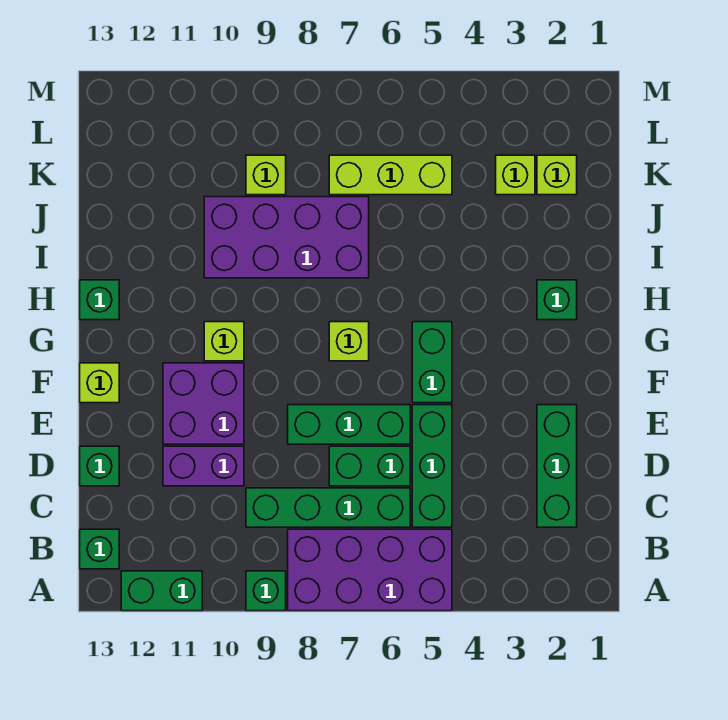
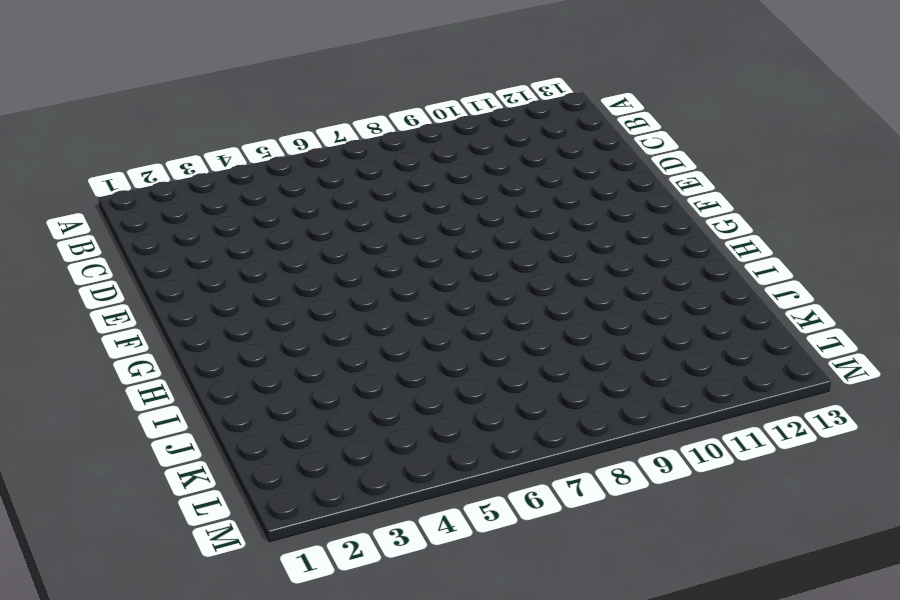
none -> purple brick A5:B8 level 1
none -> green brick A9 level 1
none -> green brick A11:A12 level 1

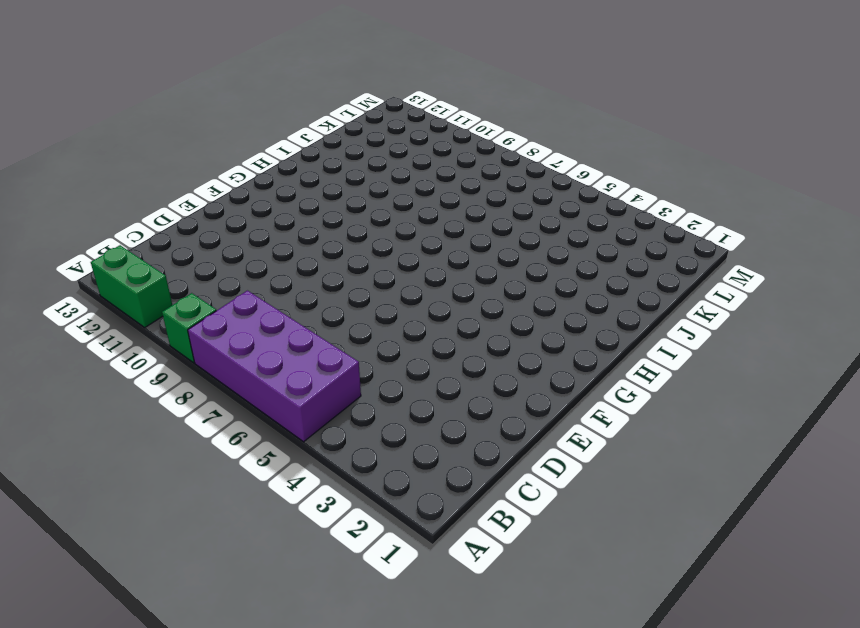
none -> green brick B13 level 1
none -> green brick C2:E2 level 1
none -> green brick C5:E5 level 1

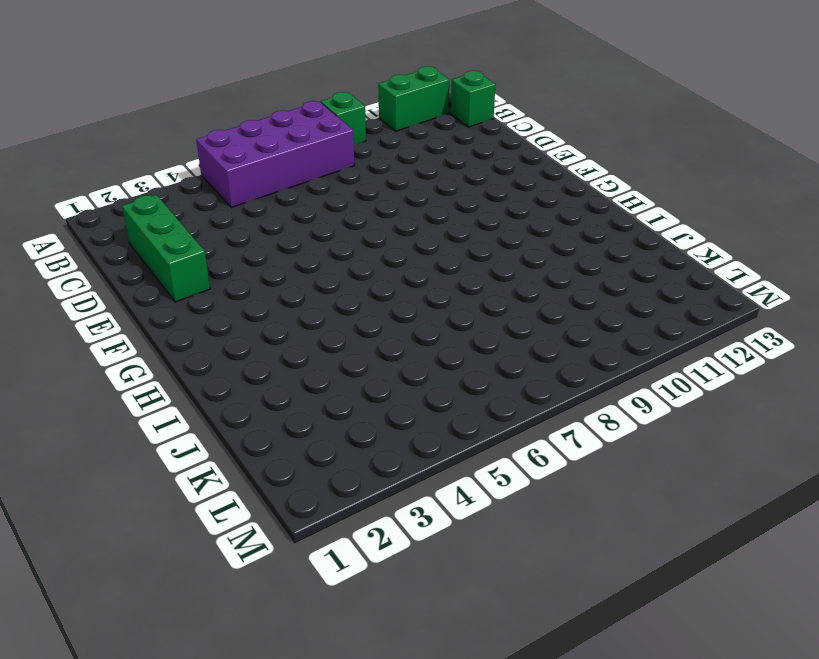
none -> green brick C5:E5 level 1
none -> green brick C6:C9 level 1
none -> green brick D6:D7 level 1

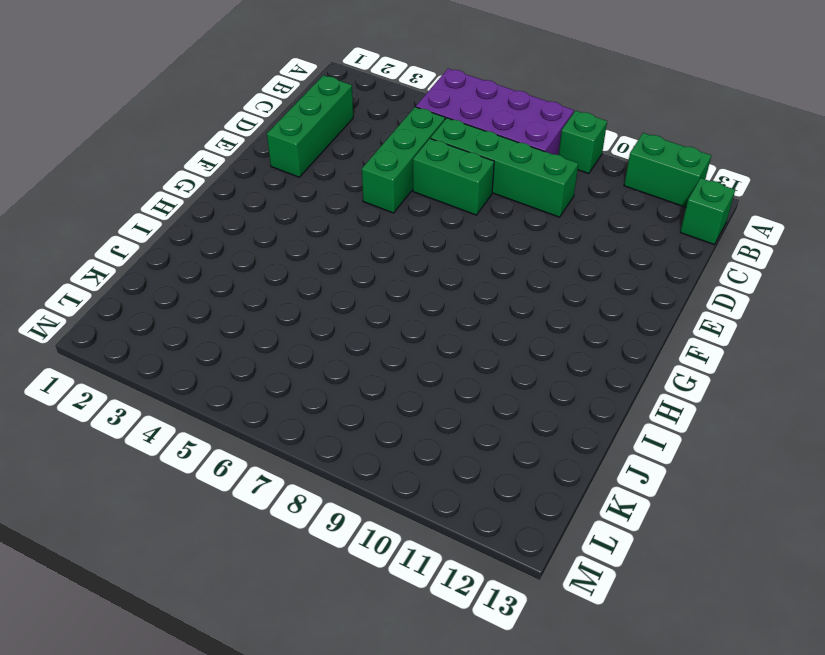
none -> purple brick D10:D11 level 1
none -> green brick D13 level 1
none -> green brick E6:E8 level 1

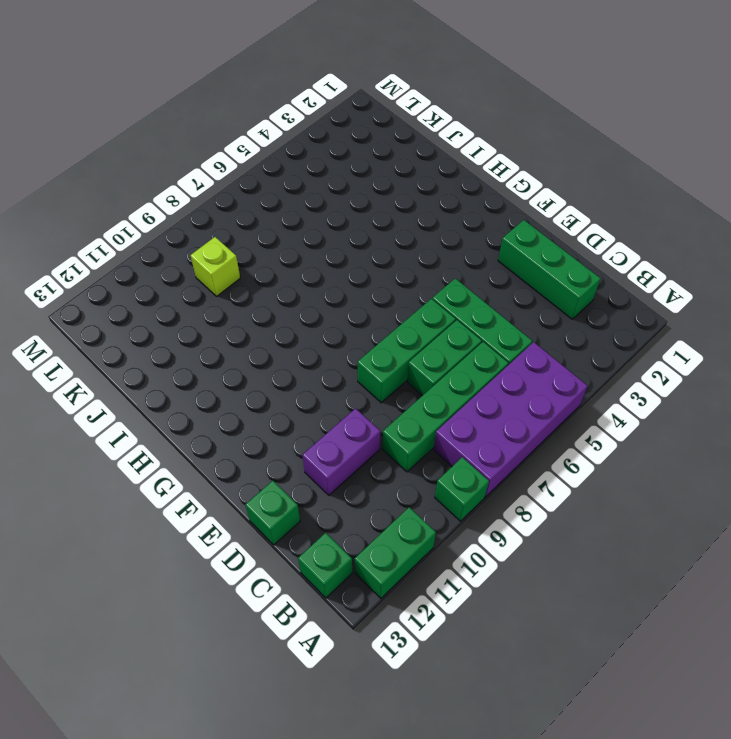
none -> purple brick E10:F11 level 1
none -> green brick F5:G5 level 1
none -> lime brick F13 level 1

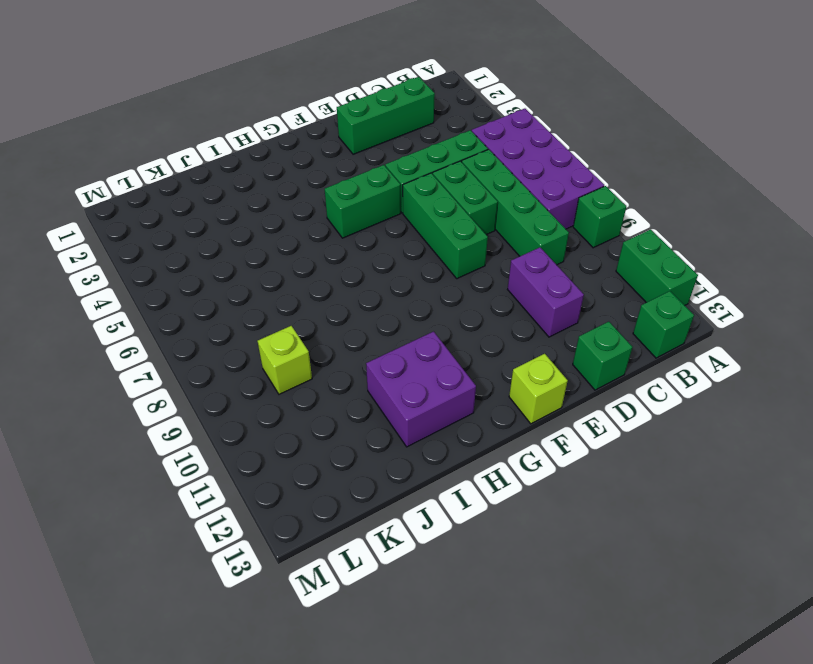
purple brick H11:I12 level 1 -> purple brick E10:F11 level 1
none -> lime brick G7 level 1
none -> lime brick G10 level 1
none -> green brick H2 level 1

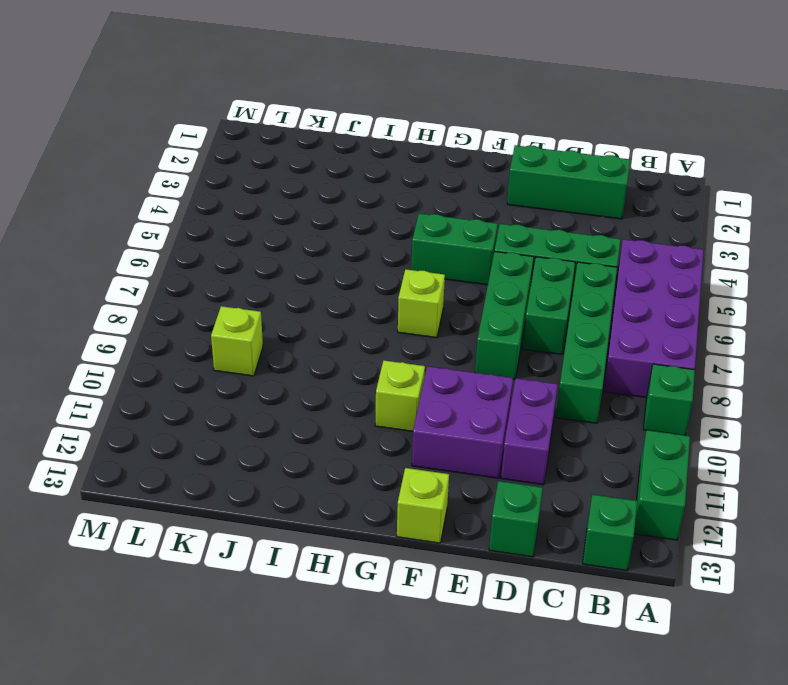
none -> green brick H2 level 1
none -> green brick H13 level 1
none -> purple brick I7:J10 level 1

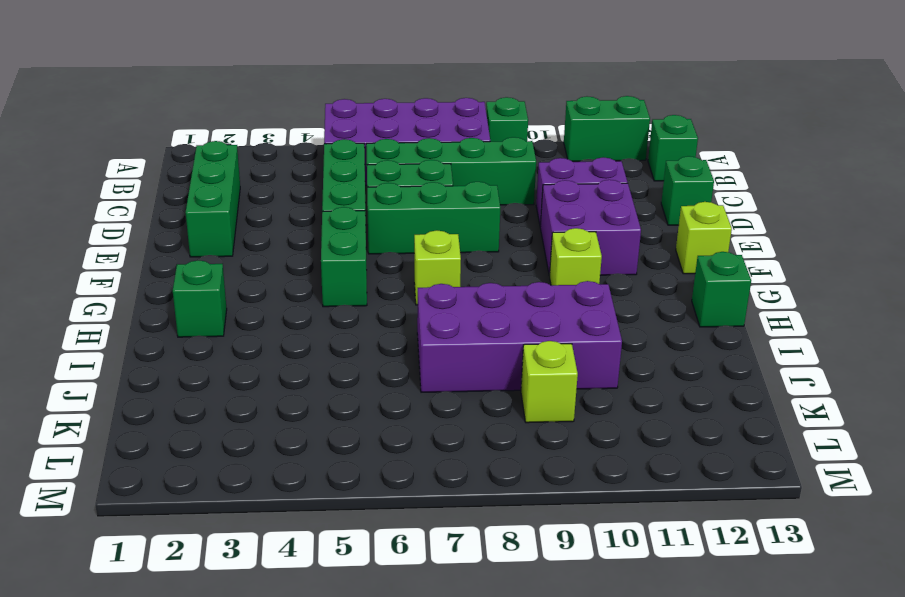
none -> lime brick K2 level 1
none -> lime brick K3 level 1
none -> lime brick K5:K7 level 1

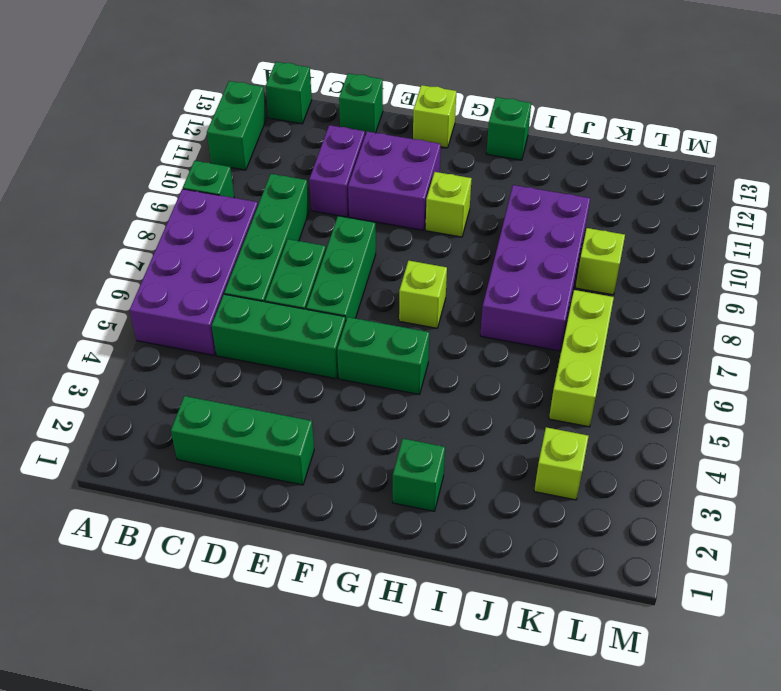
none -> lime brick K2 level 1

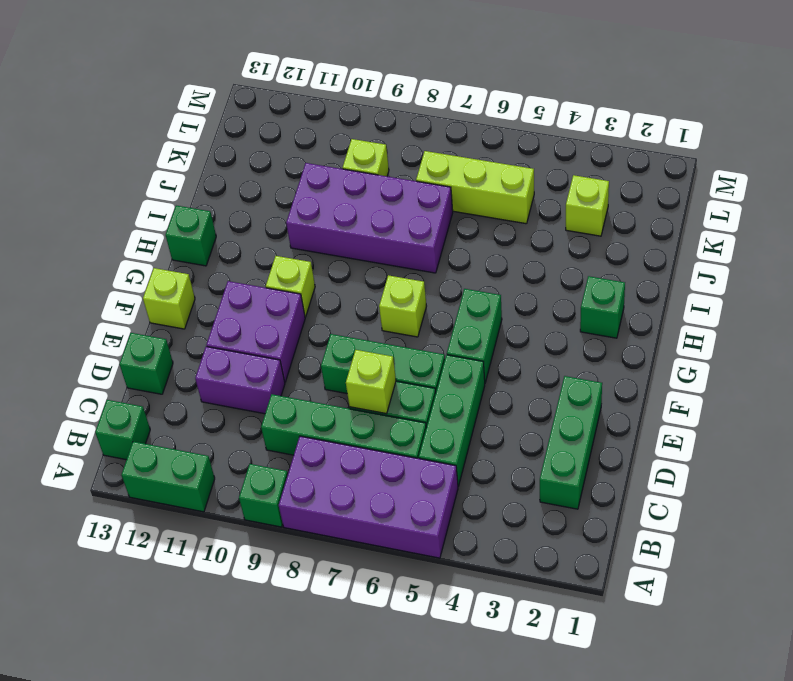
lime brick D7 level 2 -> lime brick K2 level 1

